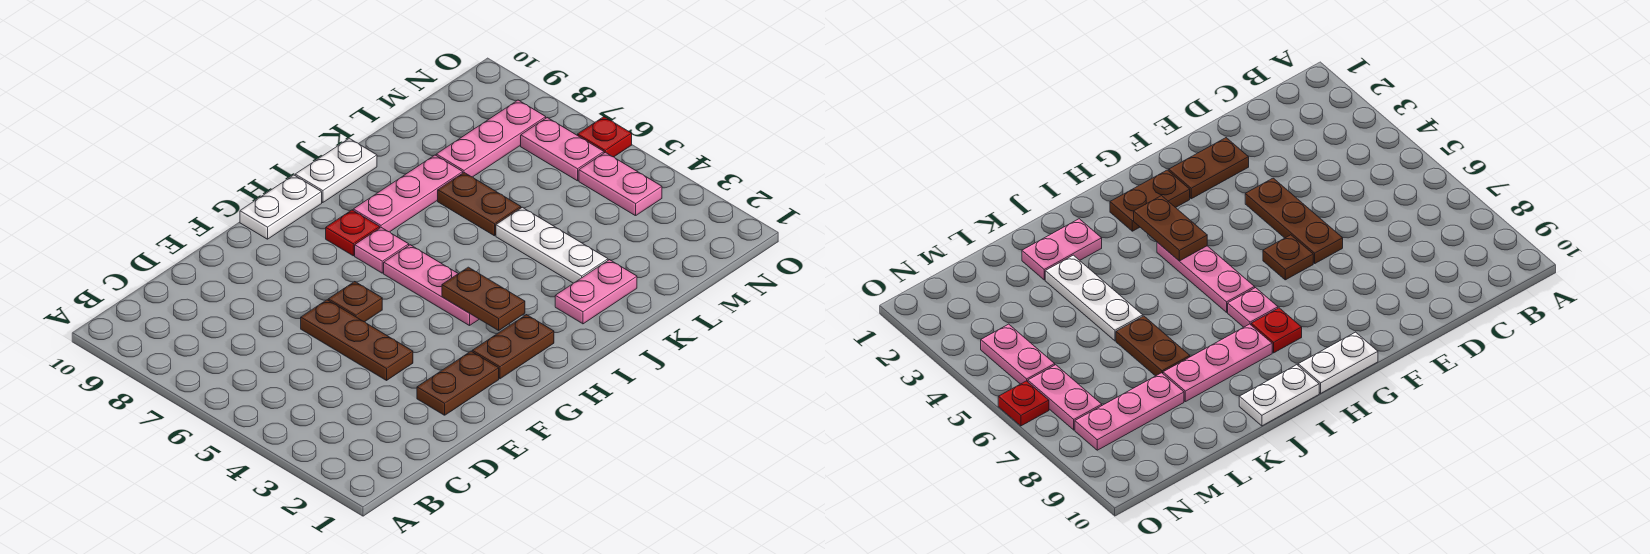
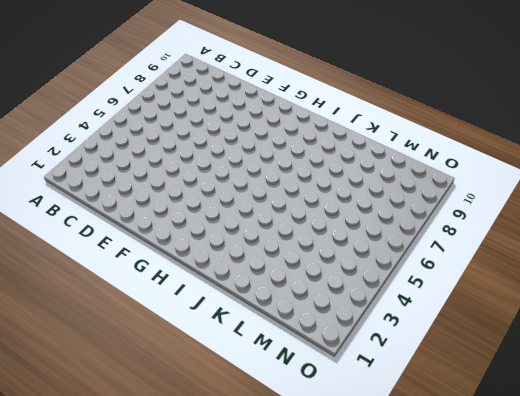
none -> brown plate E2:F2 level 1
none -> brown plate E4:E6 level 1
none -> brown plate F6 level 1

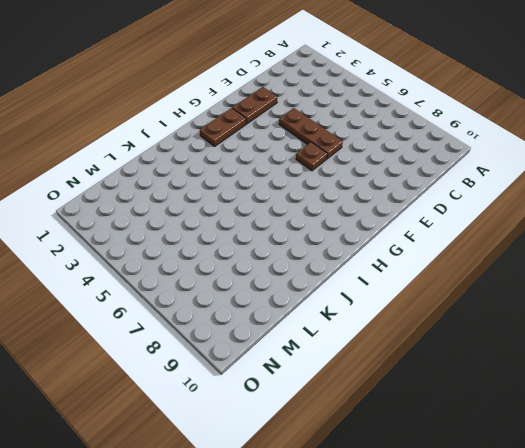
none -> white plate G10:H10 level 1
none -> pink plate H4:H6 level 1
none -> pink plate H7 level 1

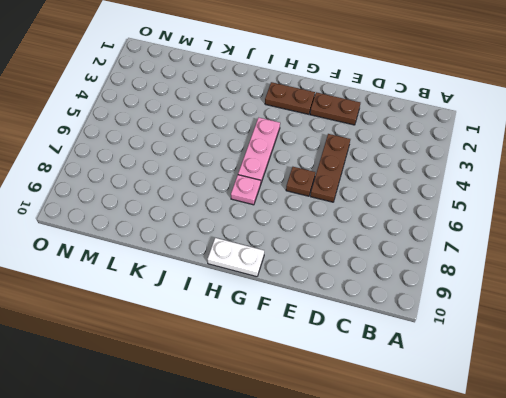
none -> red plate H8 level 1
none -> pink plate I8:K8 level 1
none -> white plate I10:J10 level 1

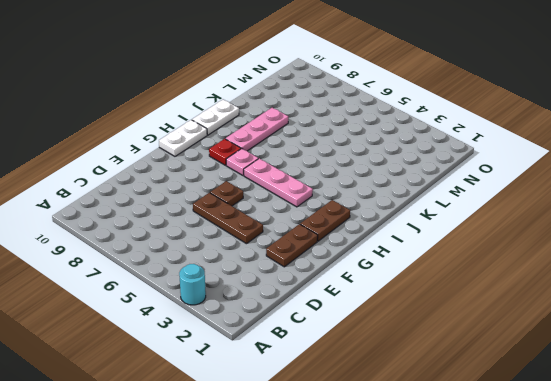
cyan round brick A3 level 1 -> none
none -> pink plate J2:K2 level 1
none -> white plate K3:K5 level 1
none -> brown plate K6:K7 level 1

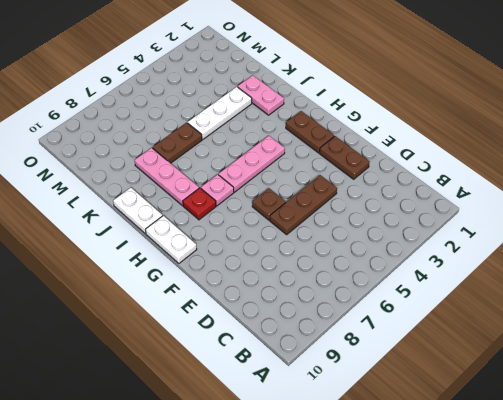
none -> pink plate L8:N8 level 1
none -> pink plate N4:N5 level 1
none -> pink plate N6:N7 level 1

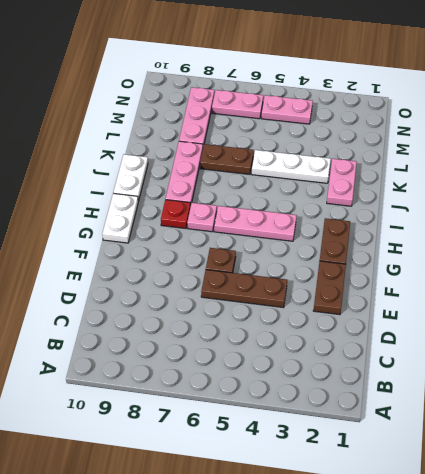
none -> red plate O6 level 1
none -> brown plate H3:H4 level 2

